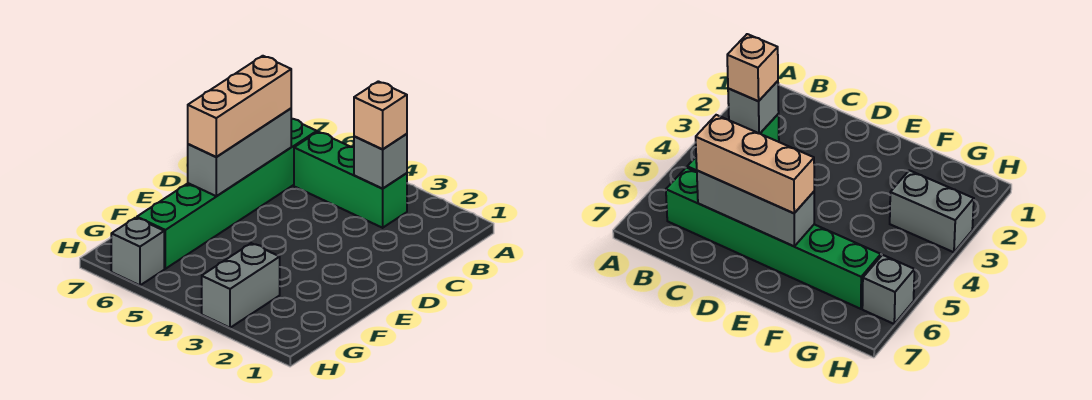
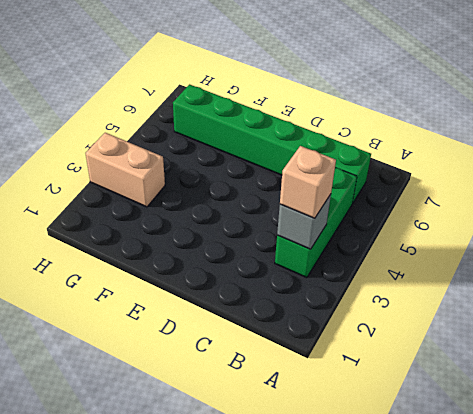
tan brick G3:H3 level 1 -> grey brick G3:H3 level 1
none -> grey brick H6 level 1
none -> grey brick C6:E6 level 2

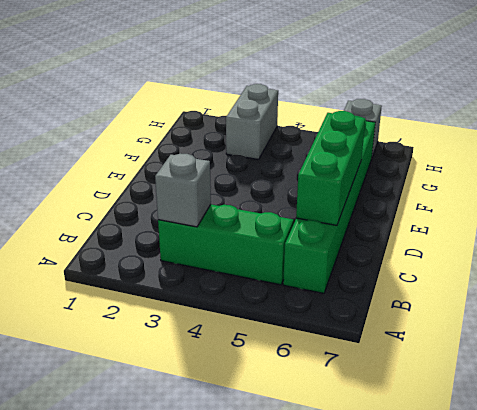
green brick C6:E6 level 2 -> grey brick C6:E6 level 2
none -> tan brick B3 level 3
none -> tan brick C6:E6 level 3

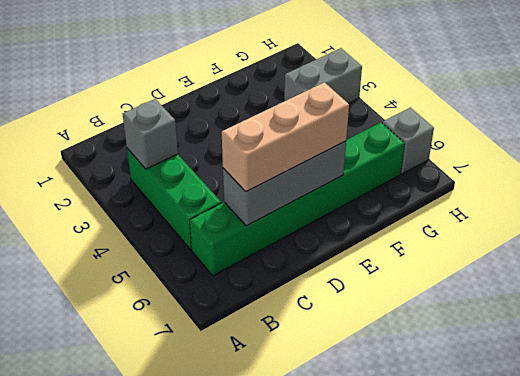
none -> tan brick B3 level 3

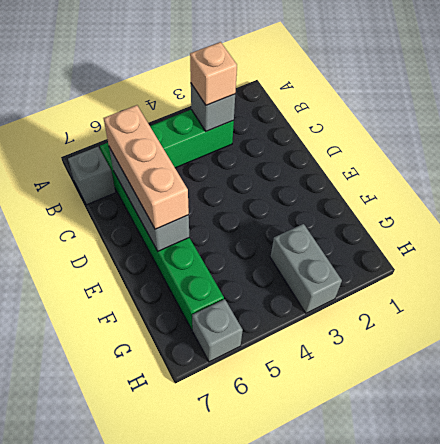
grey brick B7 level 1 -> none

